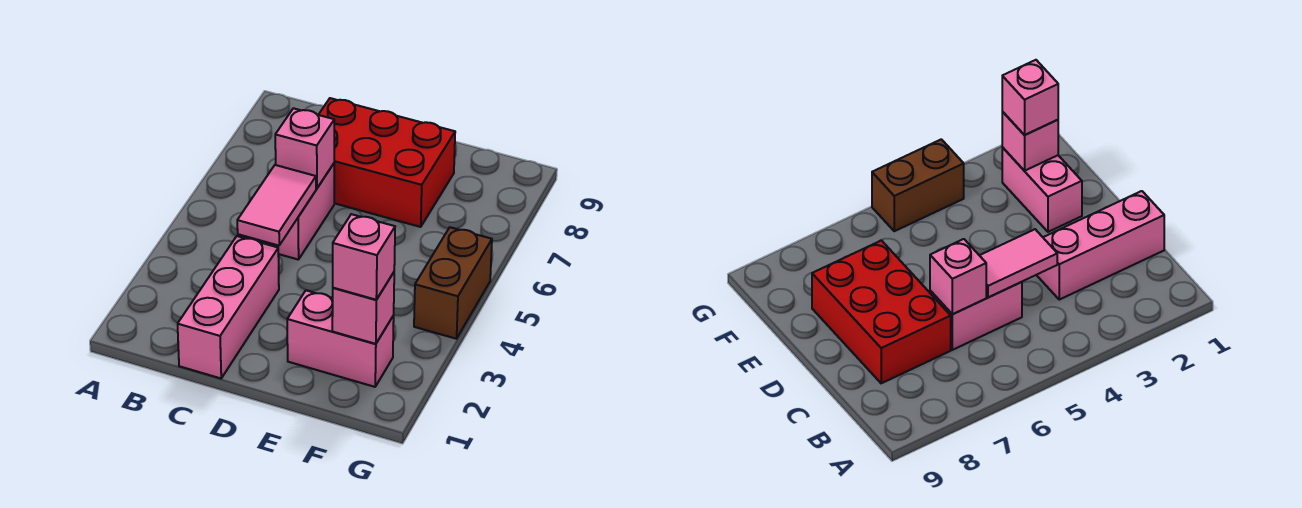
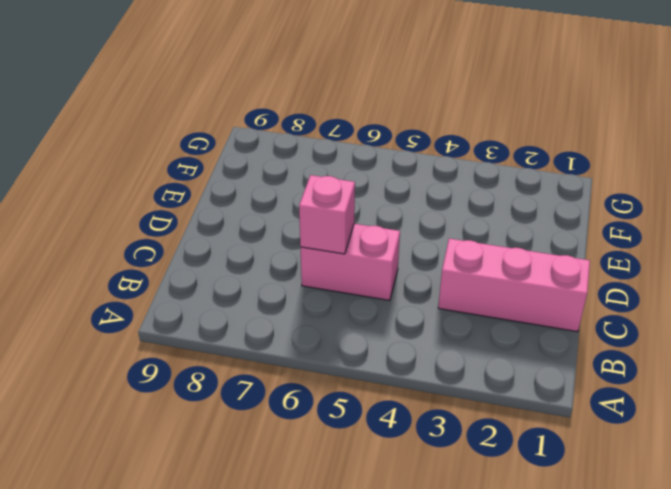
none -> red brick C7:E8 level 1
none -> pink brick E2:F2 level 1

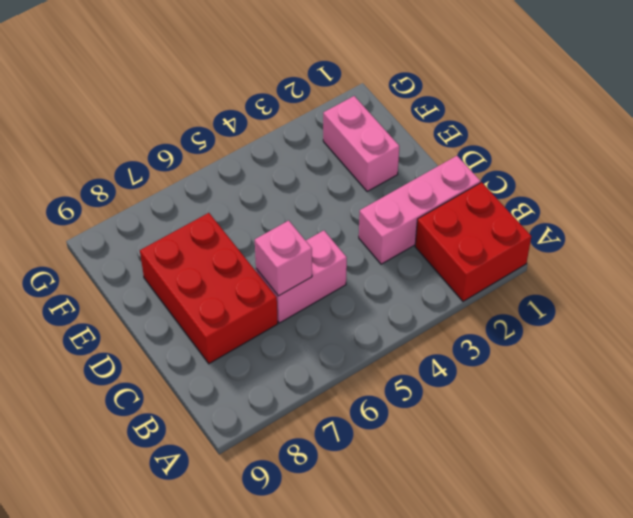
red brick A1:B2 level 1 -> none
none -> brown brick G4:G5 level 1
none -> pink tile C4:C5 level 2

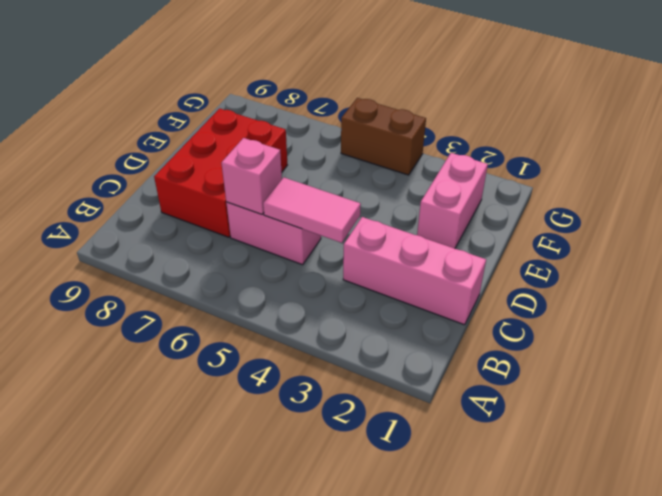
none -> pink brick F2 level 2
none -> pink brick F2 level 3

